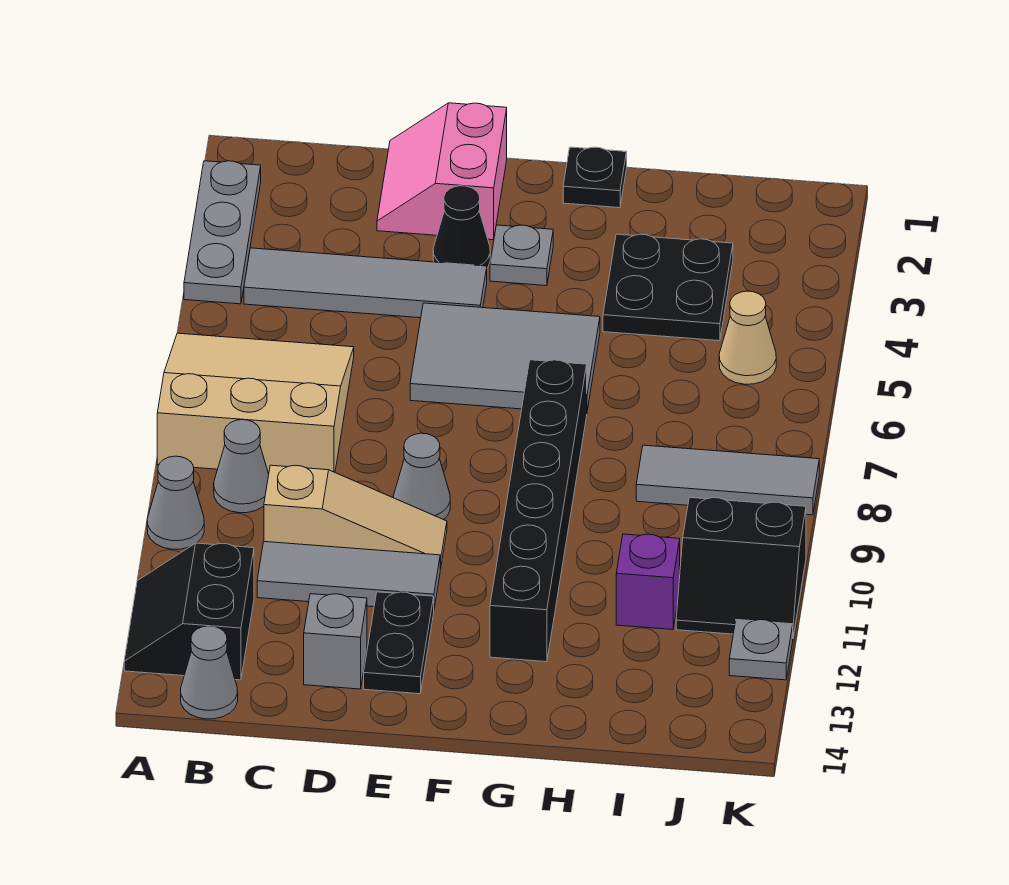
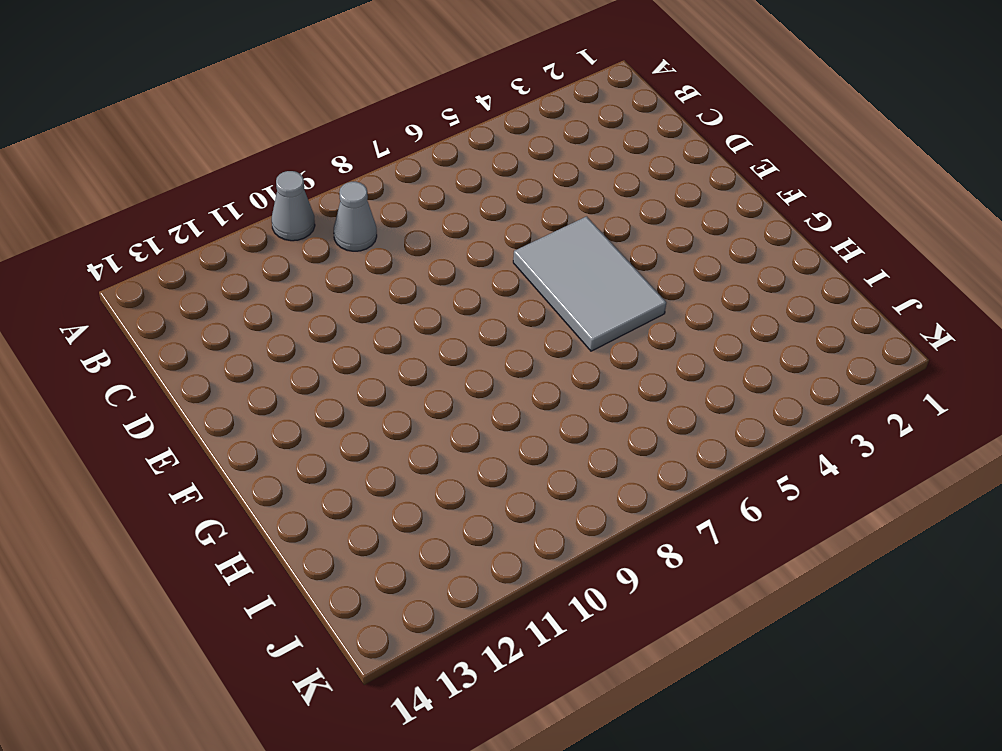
none -> grey plate A2:A4 level 1
none -> tan slope A6:C8 level 1 top 8
none -> black slope A12:B13 level 1 top B

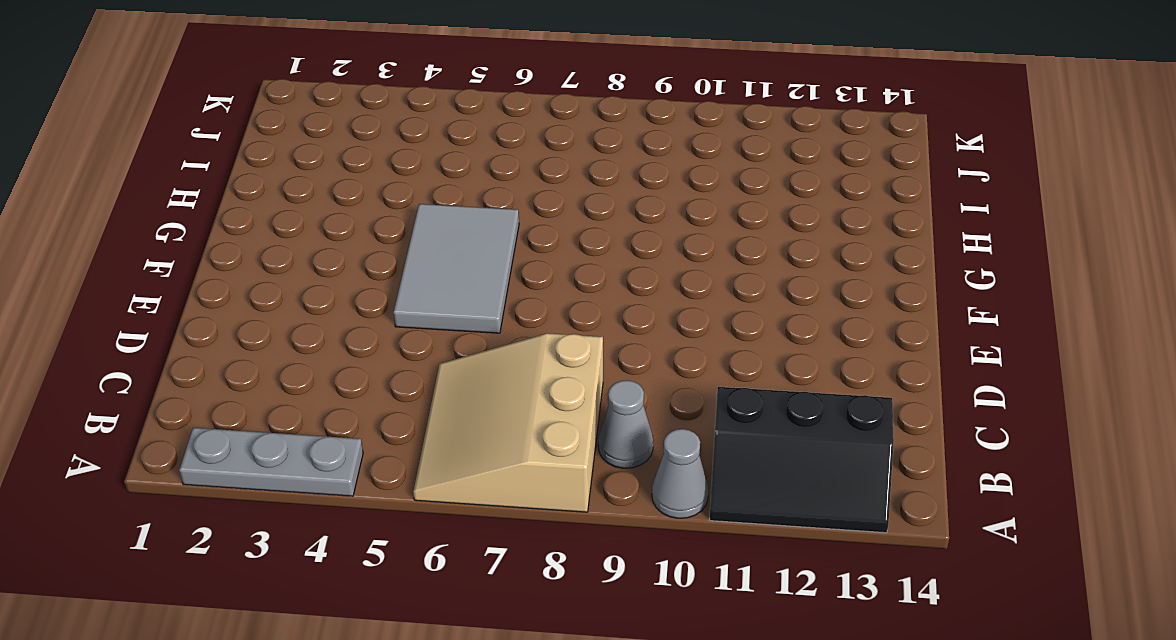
black slope A11:B13 level 1 top B -> black slope A12:B13 level 1 top B
none -> grey tile B4:E4 level 1
none -> grey cone B14 level 1
none -> tan slope C10:E10 level 1 top C

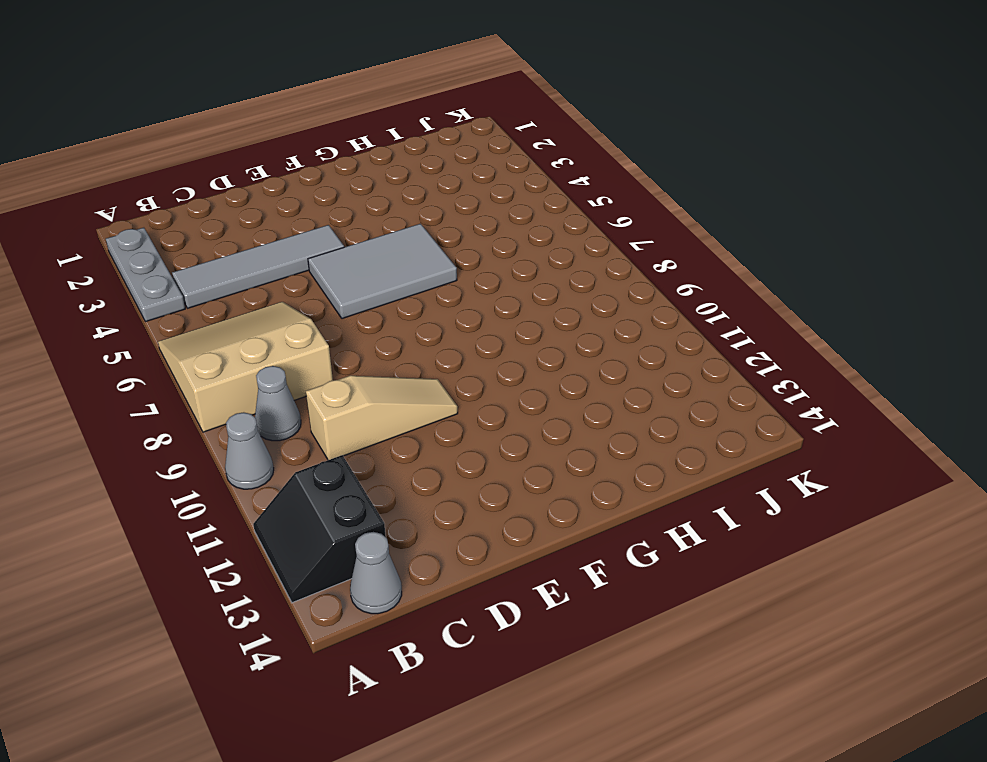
none -> grey tile C11:E11 level 1
none -> pink slope D1:E2 level 1 top E
none -> grey brick D13 level 1

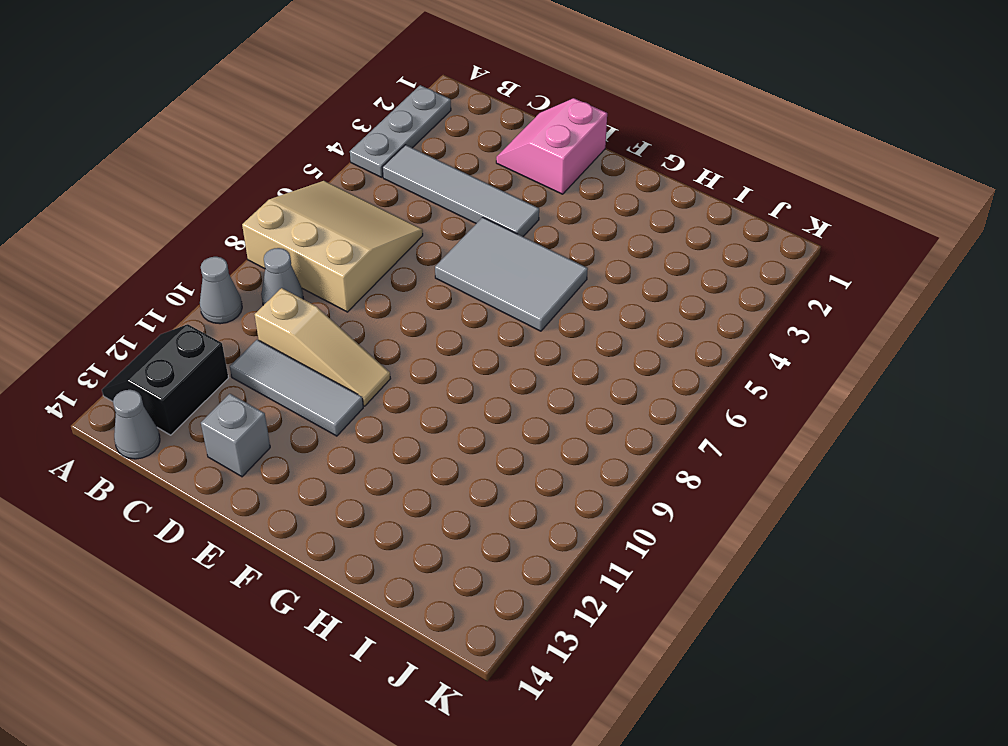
none -> black cone E3 level 1
none -> grey cone E9 level 1
none -> black plate E12:E13 level 1

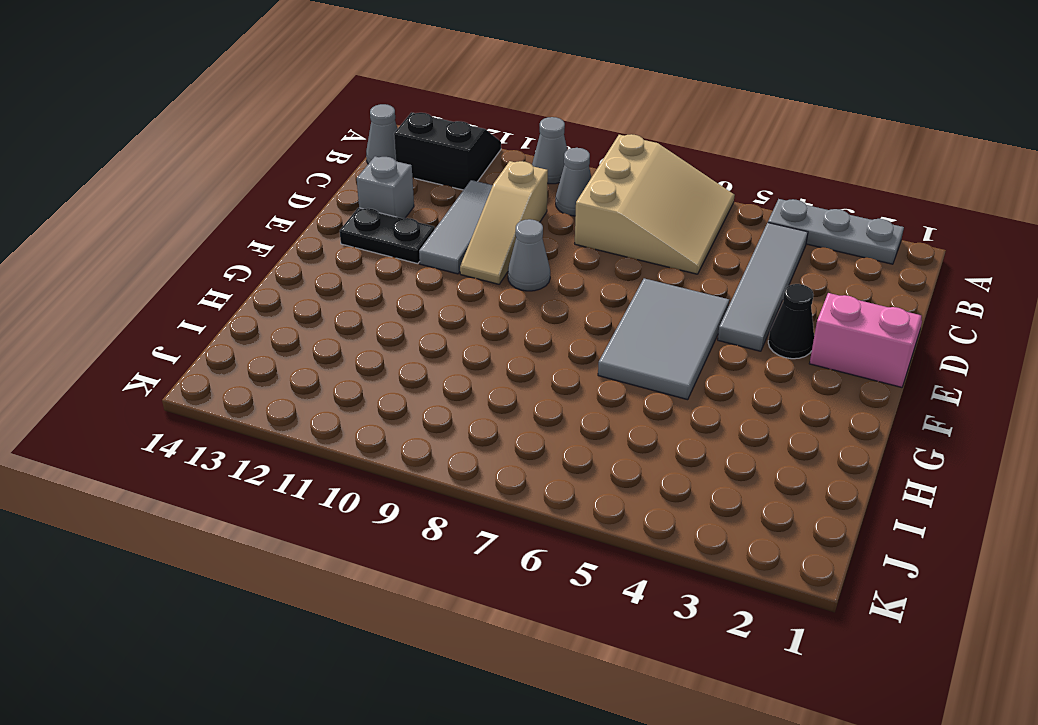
none -> grey plate F3 level 1
none -> black plate G1 level 1
none -> black brick G7:G12 level 1

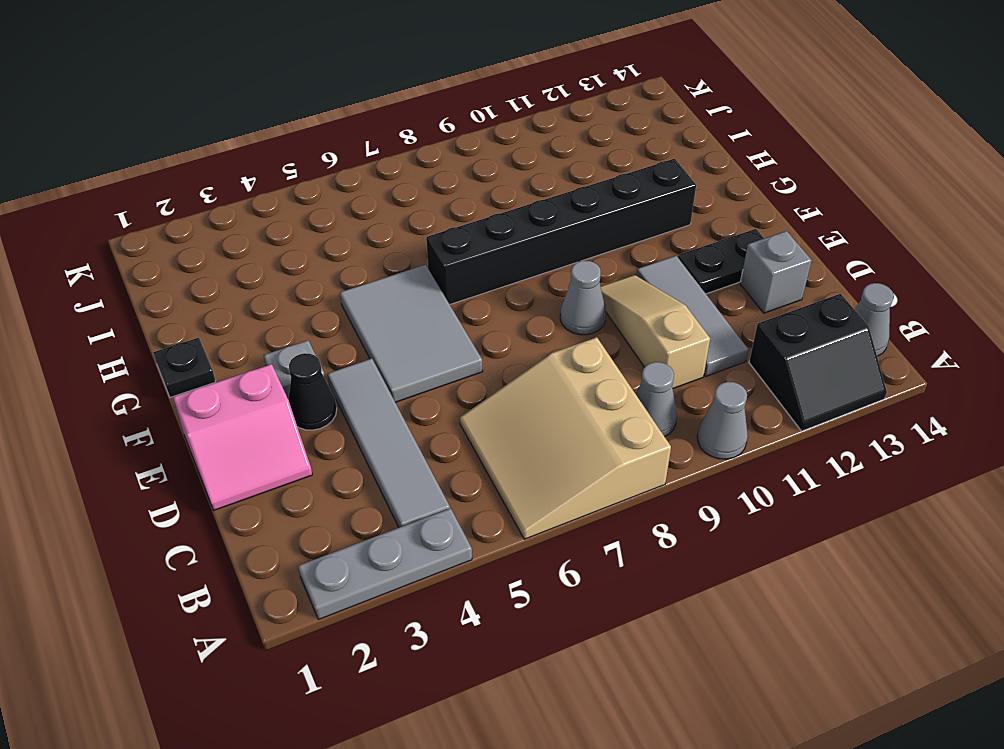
none -> black plate H3:I4 level 1
none -> grey tile I8:K8 level 1
none -> purple brick I11 level 1

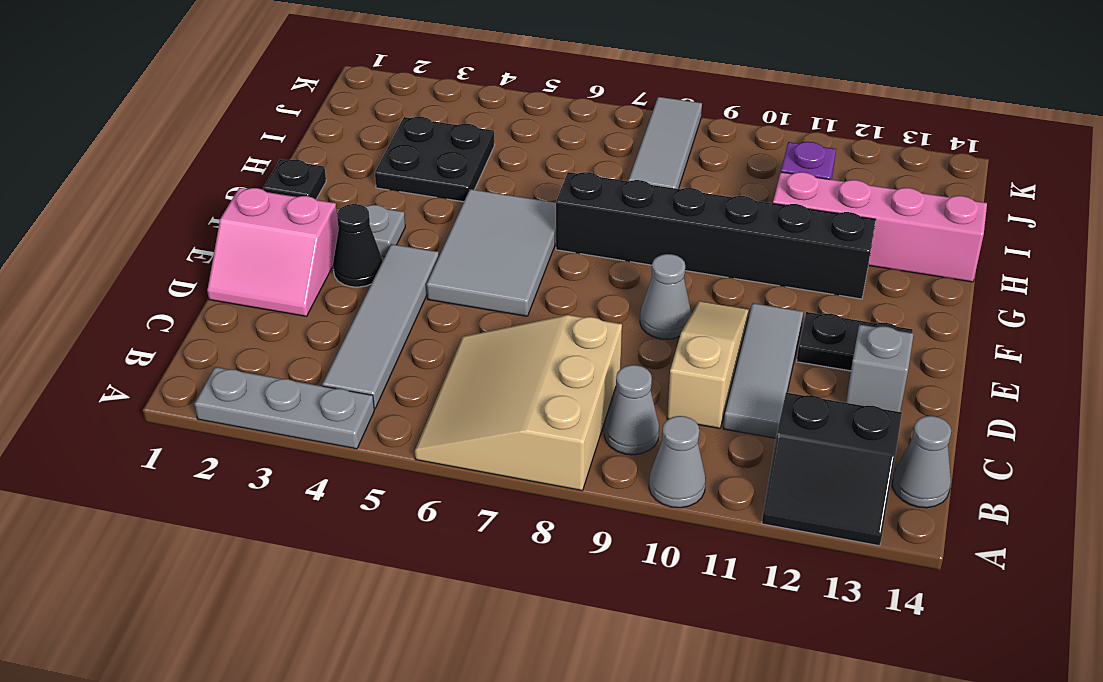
pink brick H11:H14 level 1 -> none
none -> tan cone J5 level 1
none -> black slope J10:K11 level 1 top 10
none -> grey plate K12 level 1

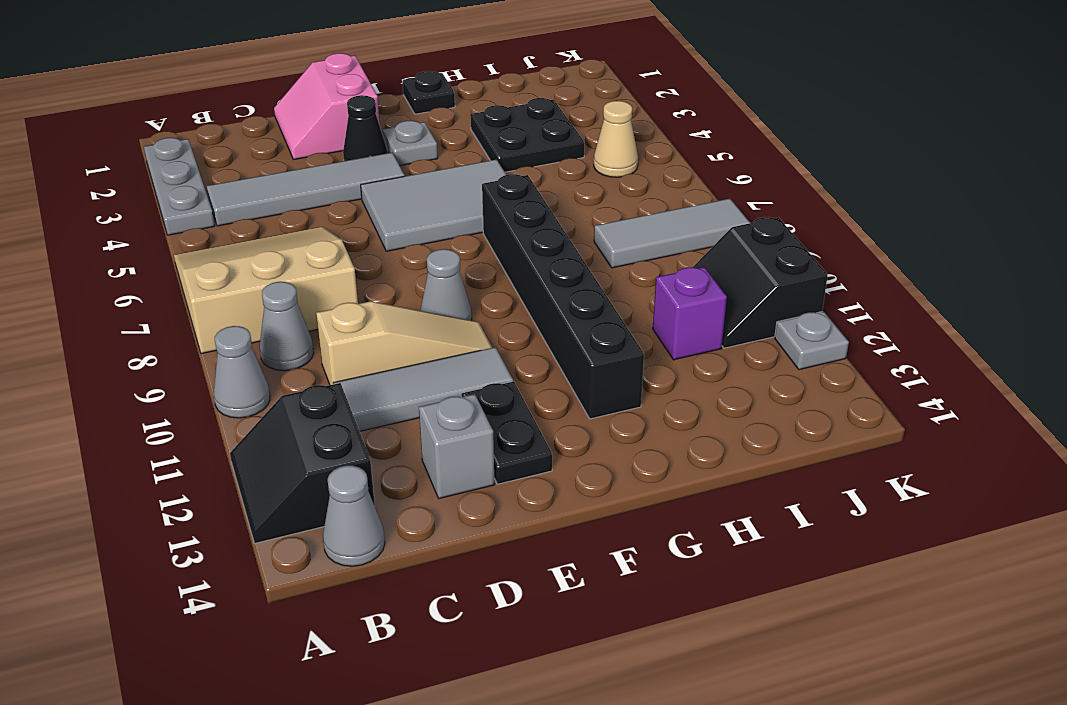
black slope J10:K11 level 1 top K -> black slope J10:K11 level 1 top 10

